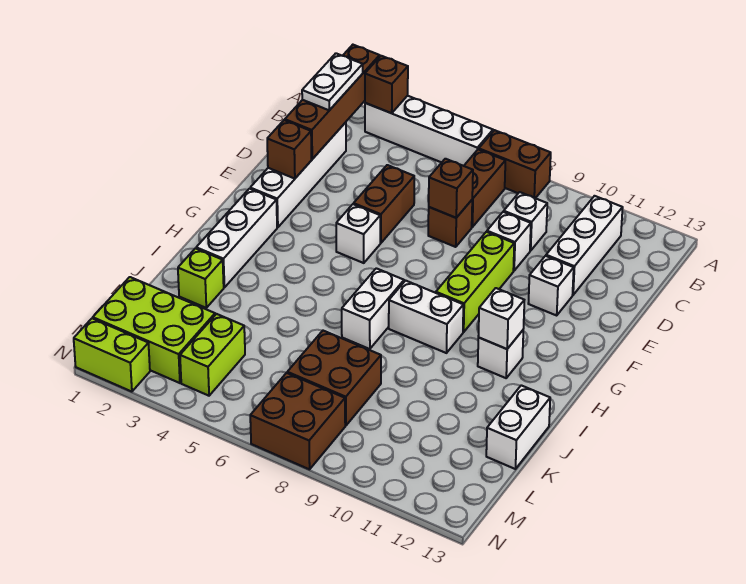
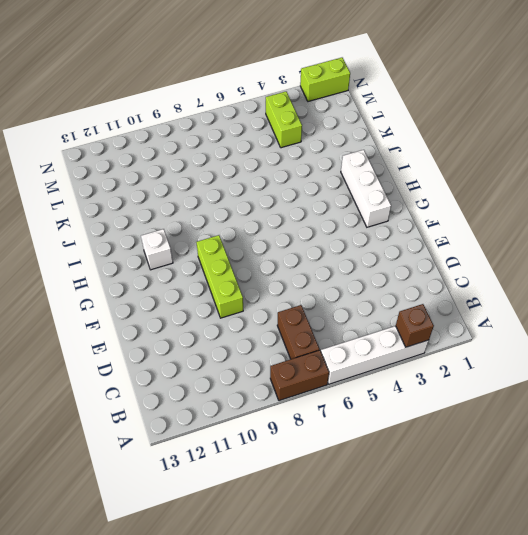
none -> white brick B11:D11 level 1
none -> white brick C2:F2 level 1
none -> white brick C9 level 1

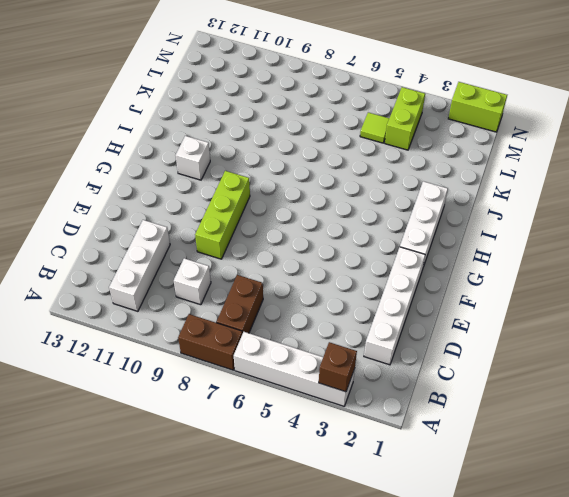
lime tile L5 level 1 -> none
none -> brown brick D5:E5 level 1
none -> brown brick D7 level 1
none -> white brick D9 level 1

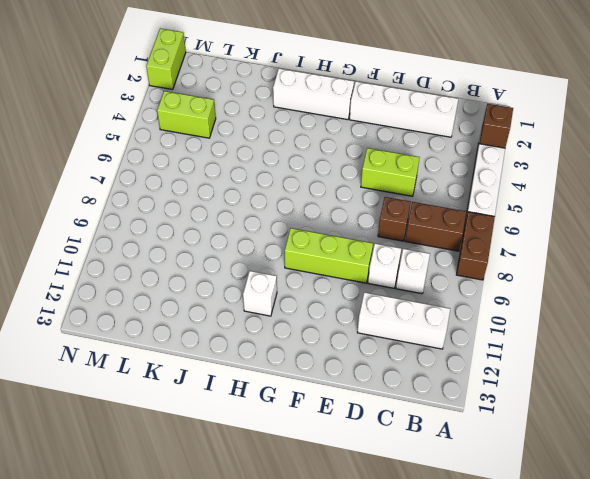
lime brick D5:E5 level 1 -> brown brick D5:E5 level 1
none -> white brick E11 level 1
none -> white brick F5 level 1
none -> white brick H7:I7 level 1

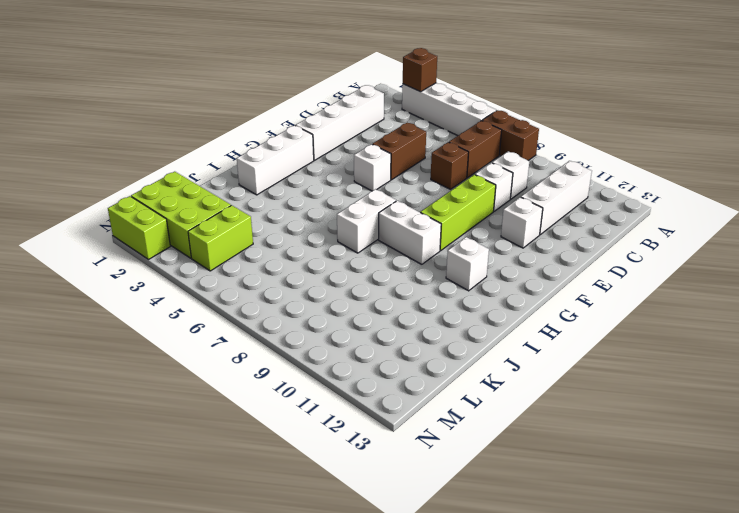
none -> lime brick J2 level 1
none -> white brick J13:K13 level 1
none -> brown brick K7:L8 level 1

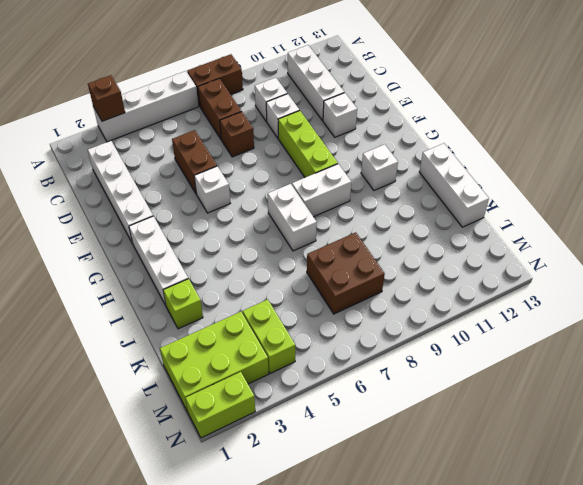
white brick I13:K13 level 1 -> white brick J13:K13 level 1
none -> brown brick M7:N8 level 1
none -> brown brick A2:D2 level 2
none -> brown brick D7 level 2

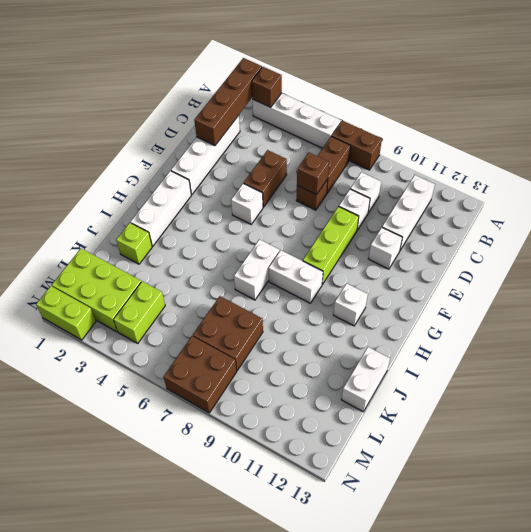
none -> brown brick E2 level 2
none -> white brick H11 level 2
none -> white plate B2:C2 level 3

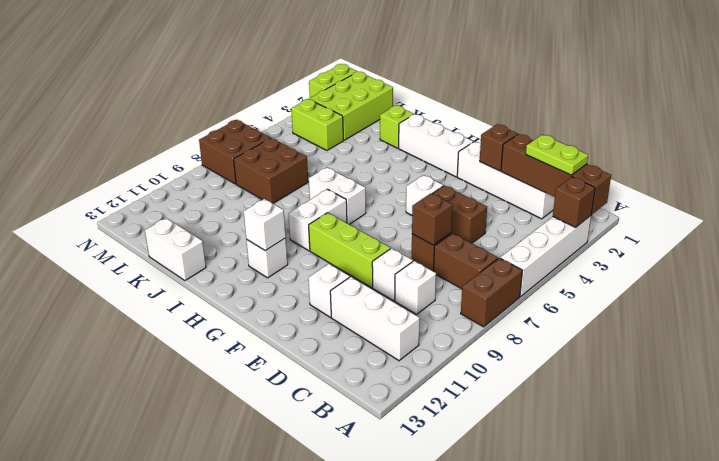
lime plate B2:C2 level 3 -> white plate B2:C2 level 3

